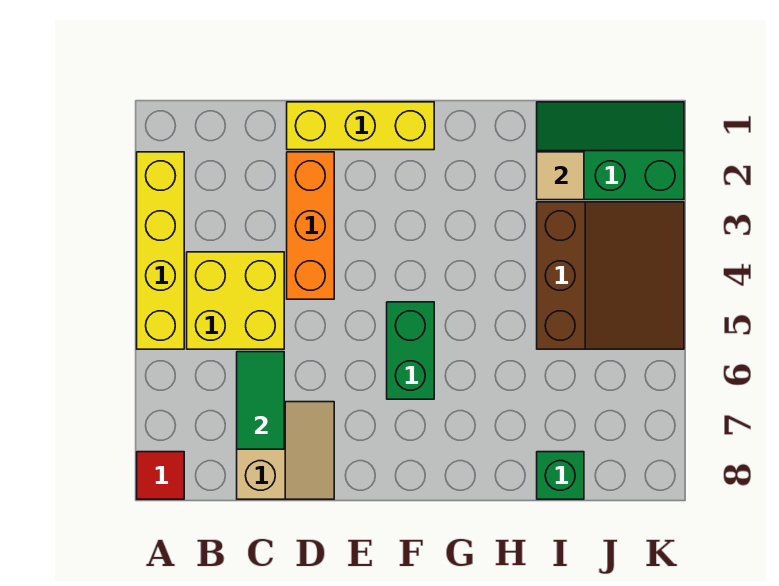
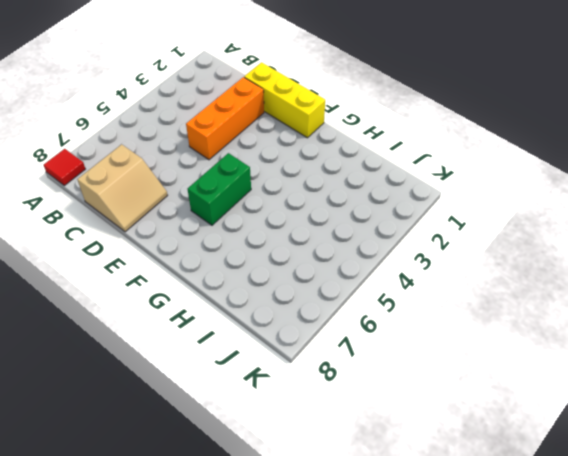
none -> yellow brick A2:A5 level 1
none -> yellow brick B4:C5 level 1
none -> green slope I1:K2 level 1 top 2

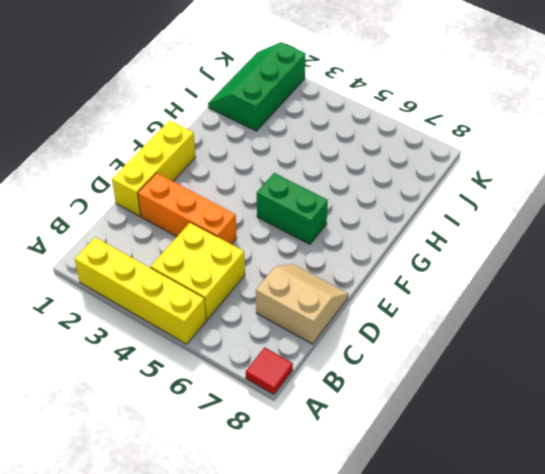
none -> brown slope I3:K5 level 1 top I
none -> green brick I8 level 1
none -> green tile C6:C7 level 2

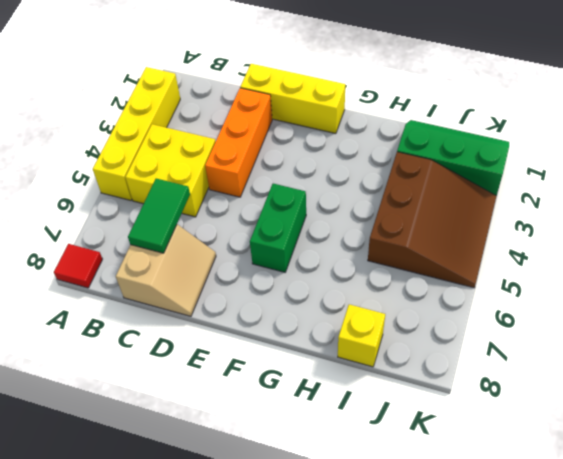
yellow brick I8 level 1 -> green brick I8 level 1
none -> tan tile I2 level 2

